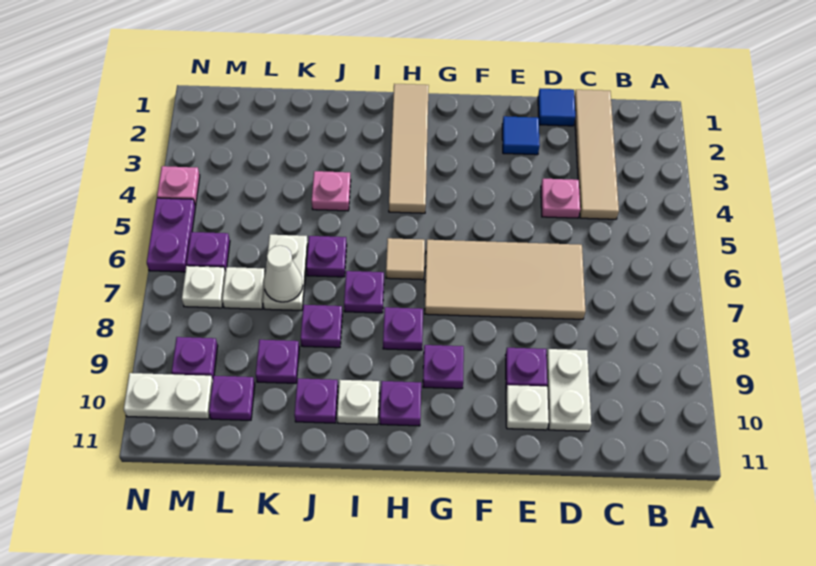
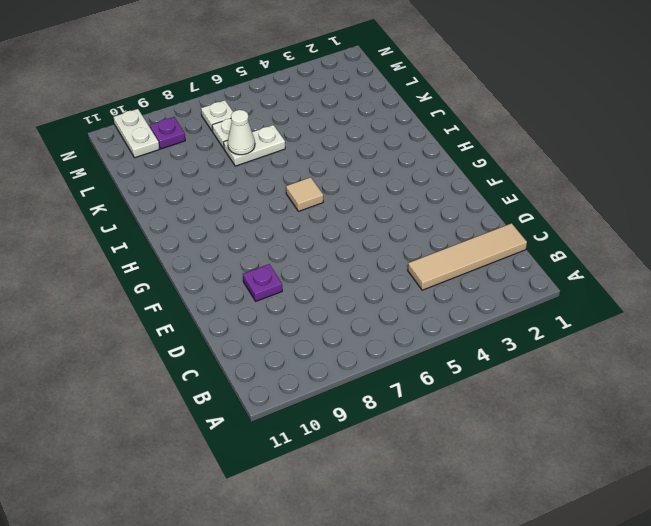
none -> blue tile D1 level 1
none -> pink plate D4 level 1
none -> tan tile D6:G7 level 1
none -> white plate D9:D10 level 1

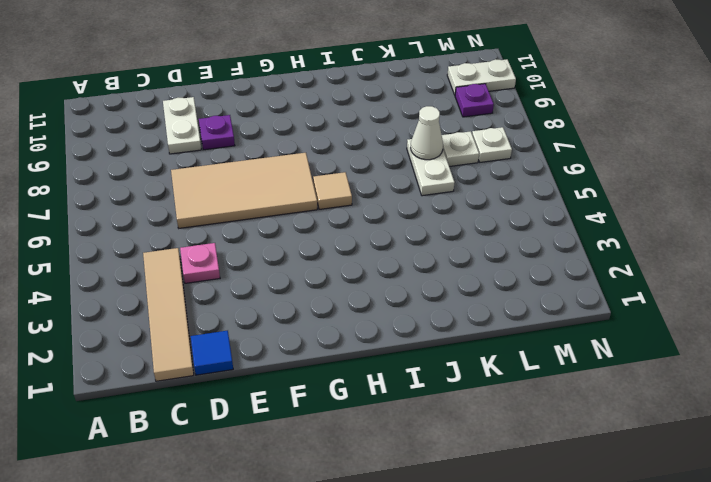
none -> blue tile E2 level 1
none -> white plate E10 level 1
none -> purple plate G9 level 1
none -> tan tile H1:H4 level 1

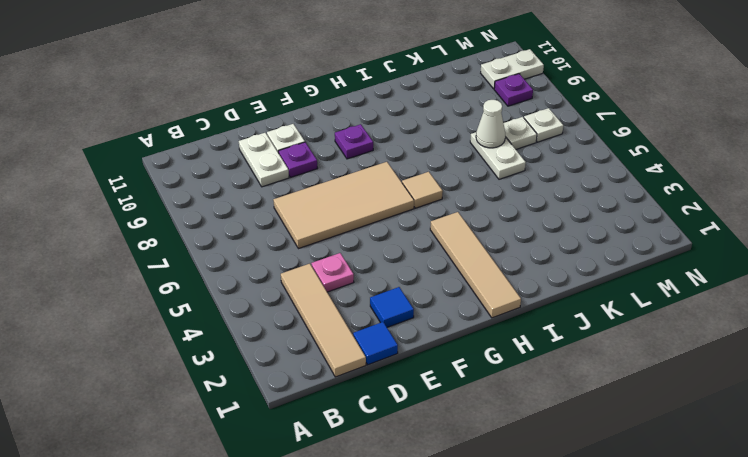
none -> purple plate H8 level 1
none -> purple plate H10 level 1
none -> purple plate I7 level 1
none -> white plate I10 level 1

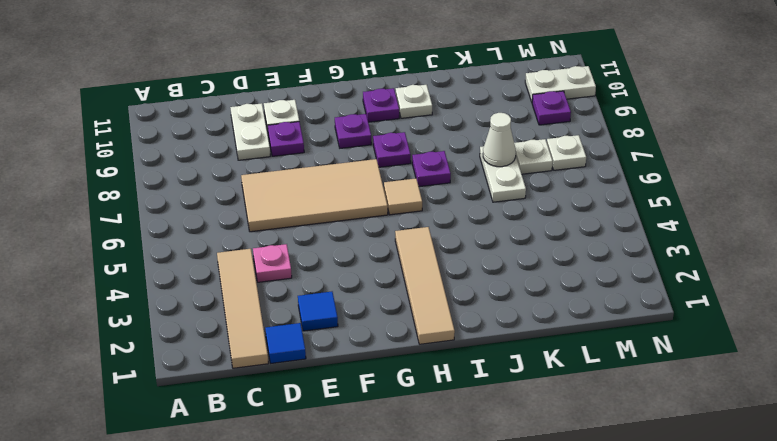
none -> pink plate J4 level 1
none -> purple plate J6 level 1
none -> purple plate J8 level 1
none -> purple plate J10 level 1

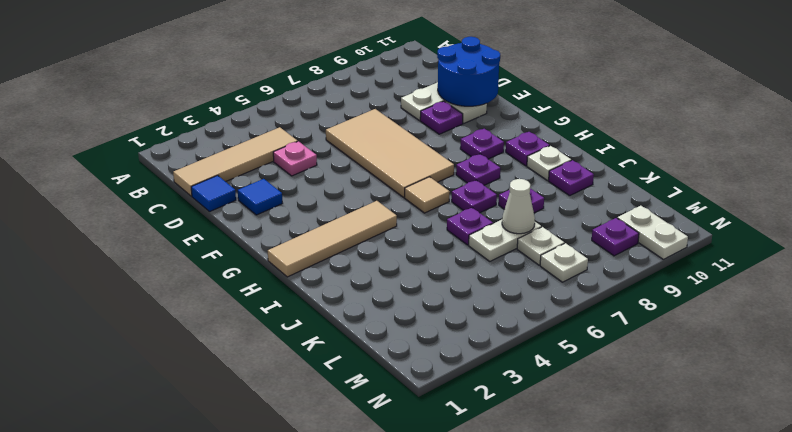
blue round brick D10:E11 level 2 -> none
none -> pink plate J4 level 1
none -> purple plate K9 level 1
none -> purple plate L10 level 1
none -> purple plate M6 level 1

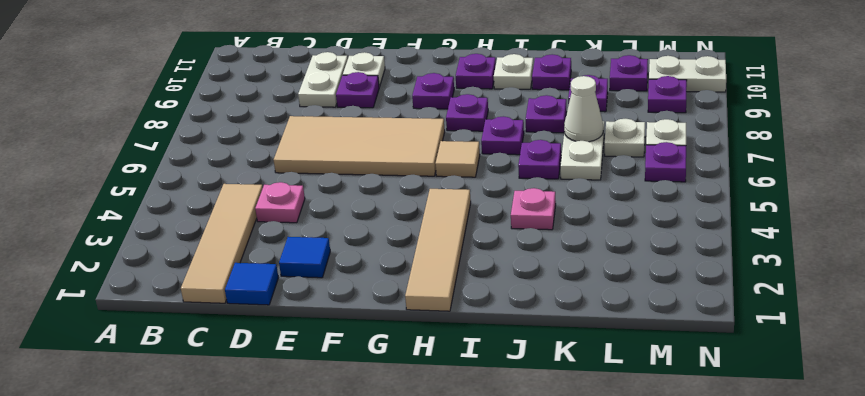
none -> pink plate N4 level 1
none -> purple plate N5:N6 level 1

